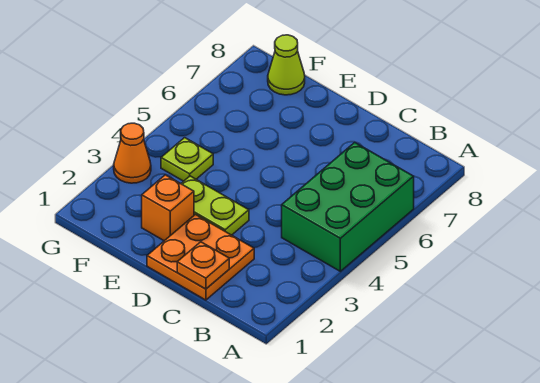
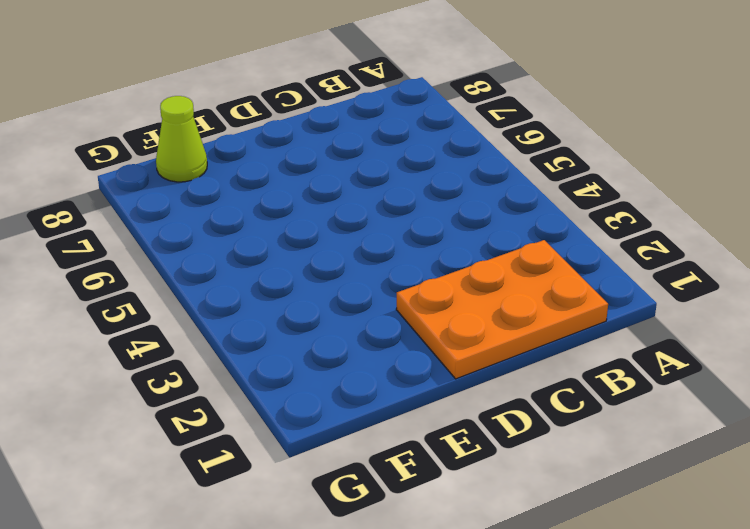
orange plate B1:D2 level 1 -> orange plate C1:D2 level 1
none -> green brick A4:B6 level 1
none -> lime plate D3:E3 level 1

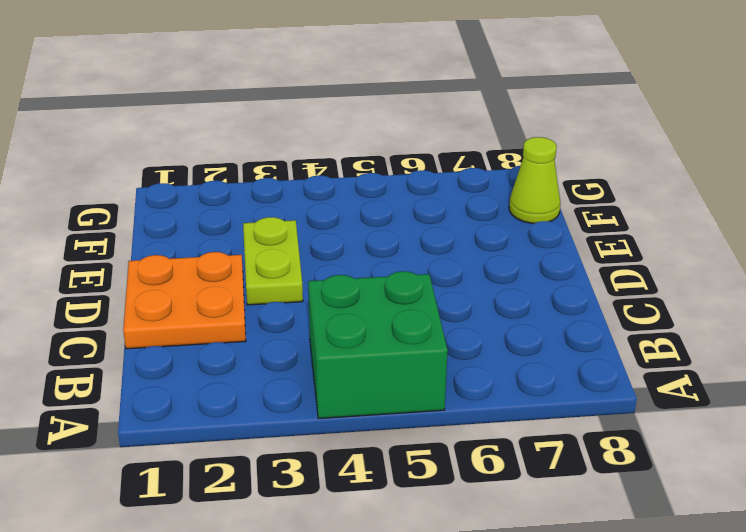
green brick A4:B5 level 1 -> green brick A4:B6 level 1
none -> orange brick E2 level 1
none -> lime plate F4 level 1

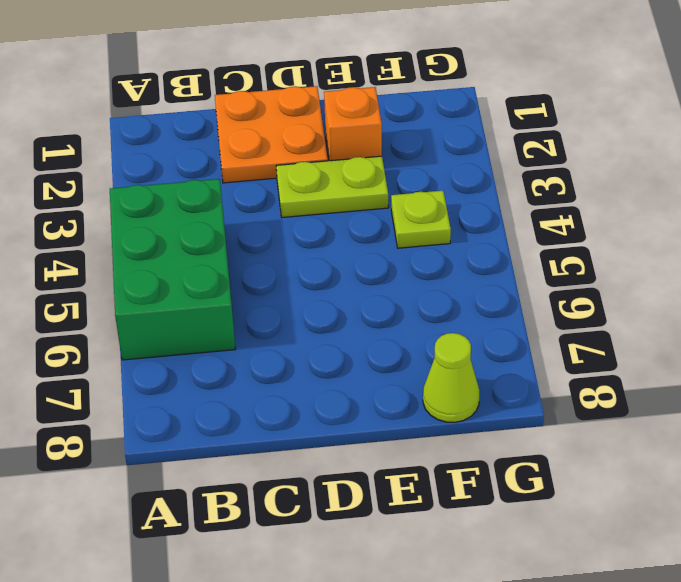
none -> orange cone G3 level 1
none -> orange plate C1 level 2

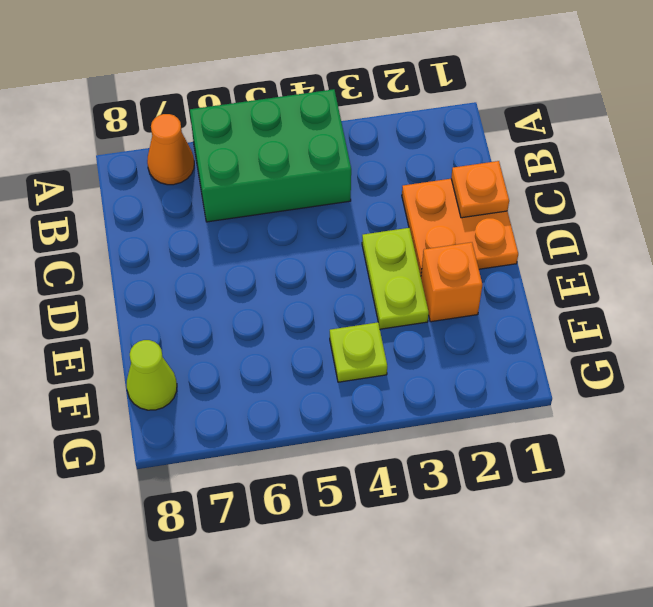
orange cone A7 level 1 -> orange cone G3 level 1

